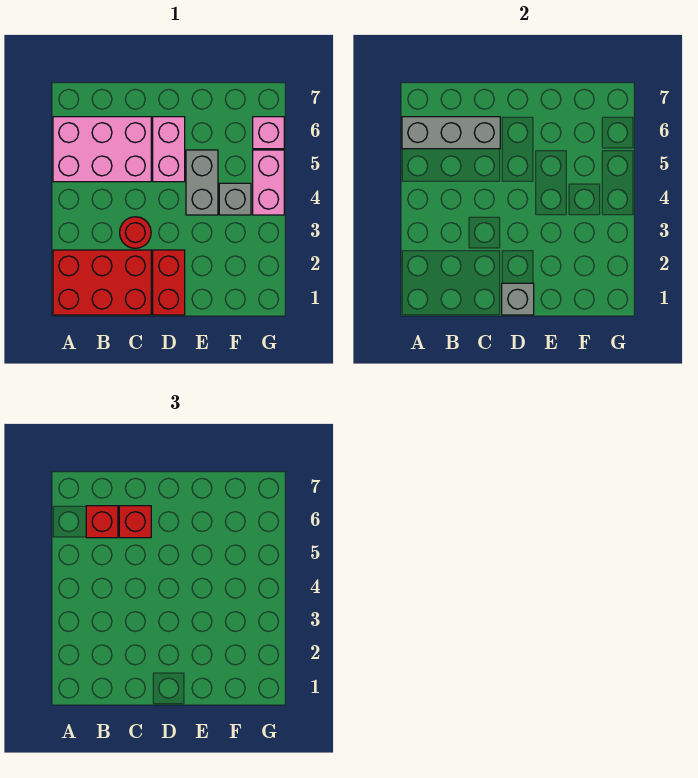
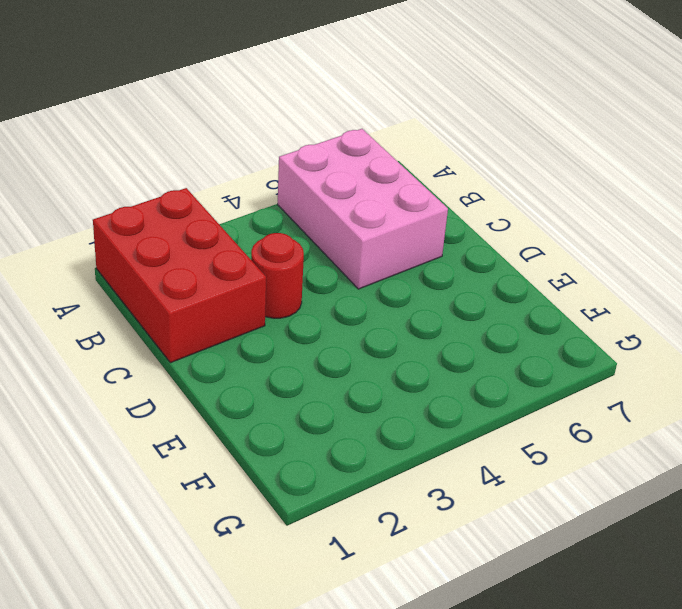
none -> red brick D1:D2 level 1
none -> pink brick D5:D6 level 1
none -> grey brick E4:E5 level 1

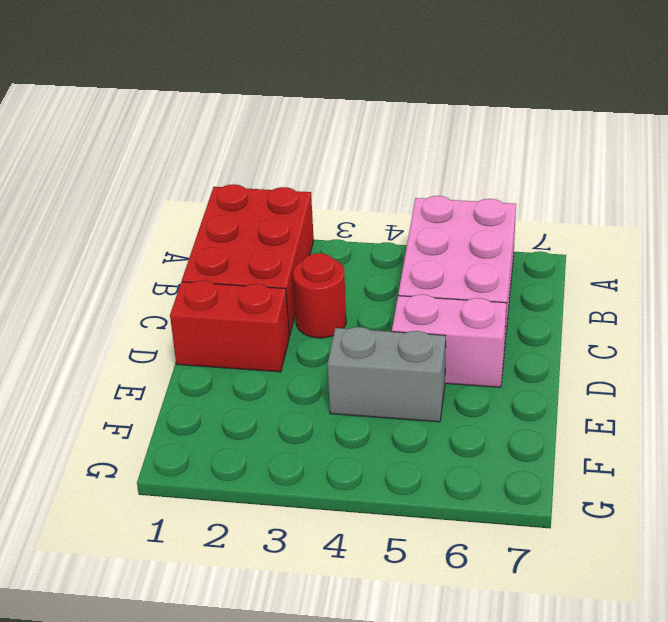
none -> grey brick F4 level 1
none -> pink brick G4:G5 level 1
none -> pink brick G6 level 1

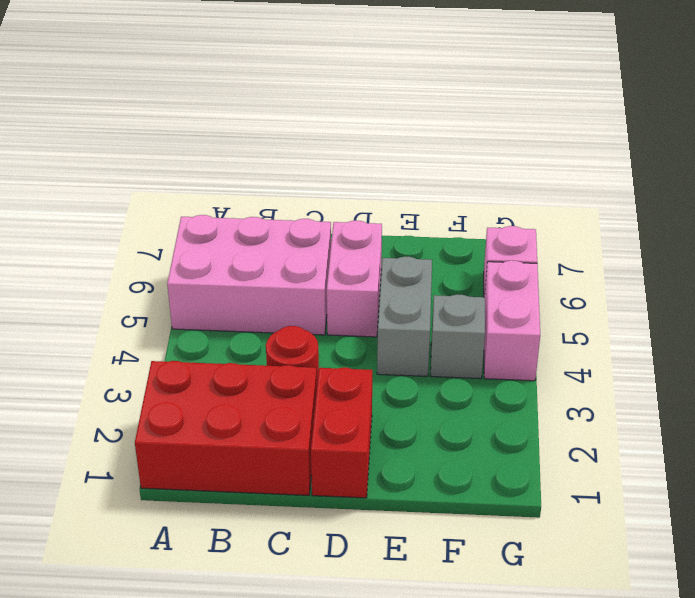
none -> grey brick A6:C6 level 2
none -> grey brick D1 level 2
none -> red brick B6 level 3

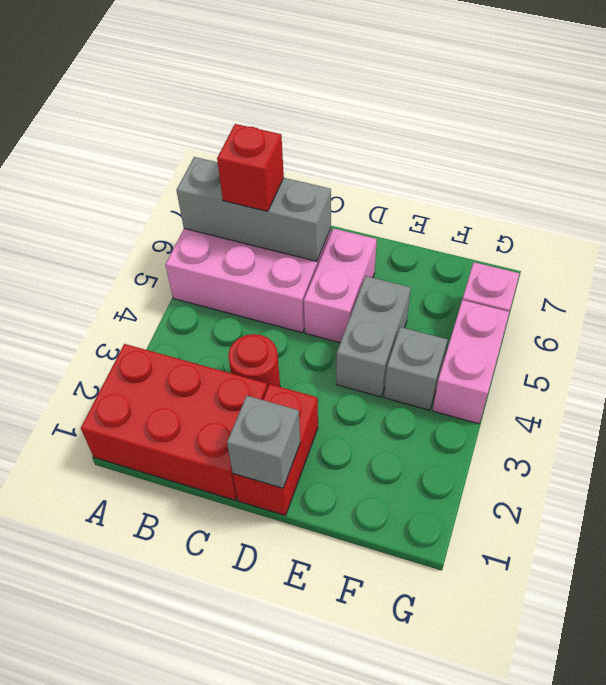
none -> red brick C6 level 3

